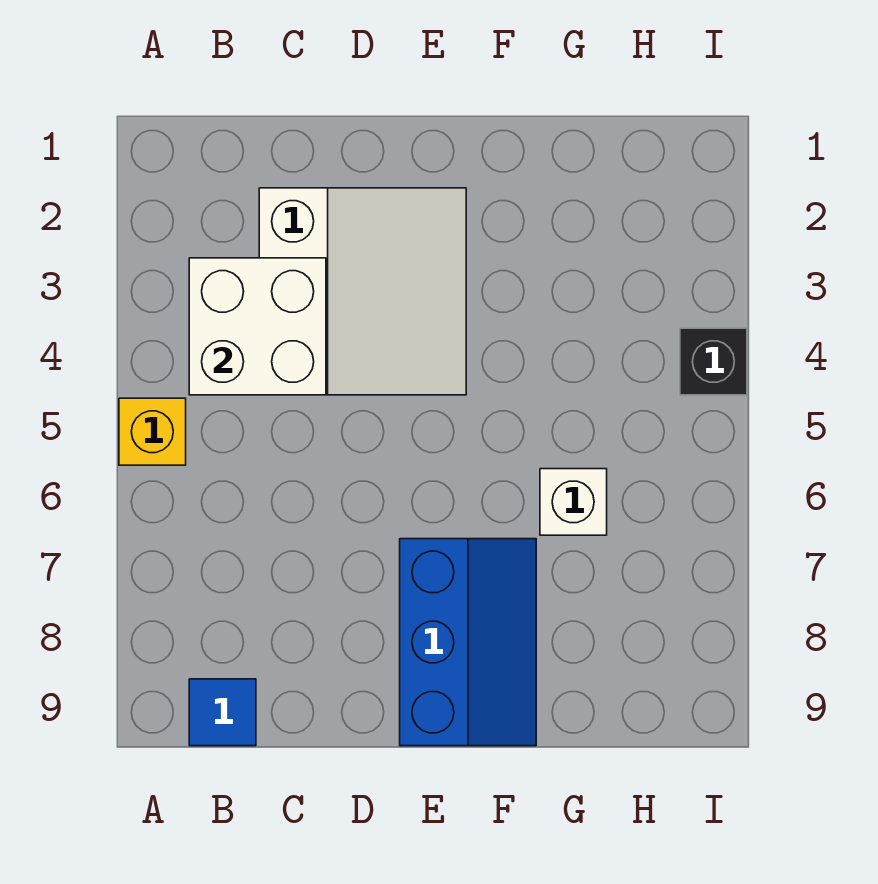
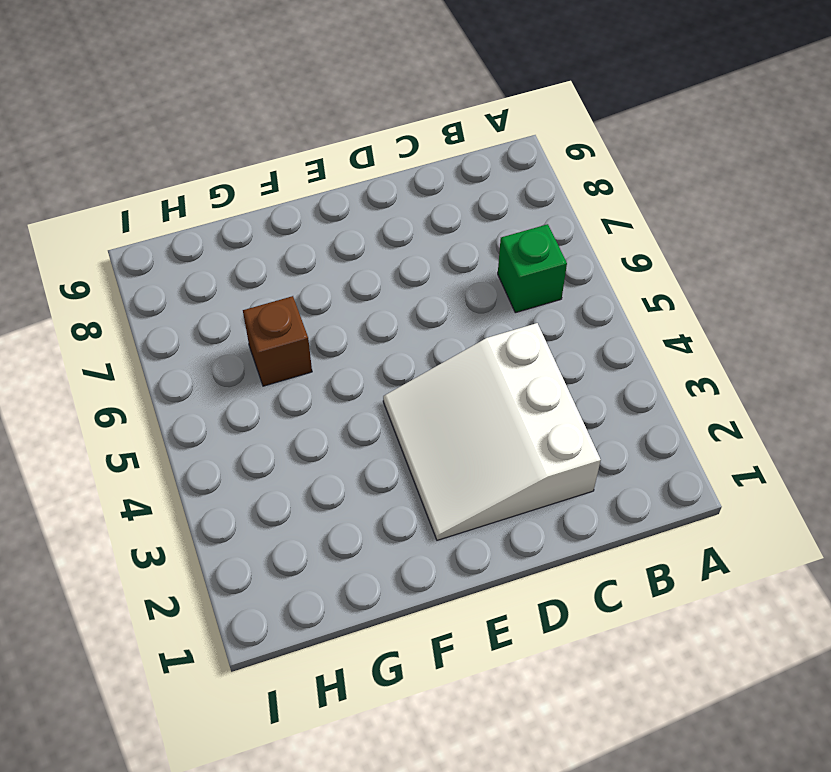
green brick B6 level 1 -> none
brown brick G6 level 1 -> white brick G6 level 1
none -> yellow brick A5 level 1
none -> blue tile B9 level 1

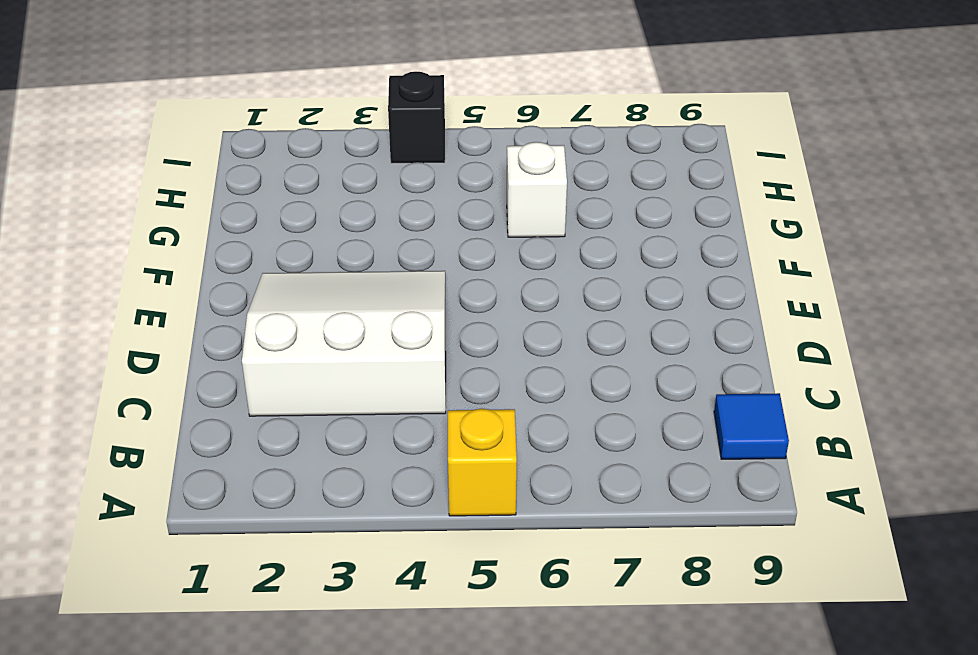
none -> blue slope E7:F9 level 1 top E
none -> white brick B3:C4 level 2

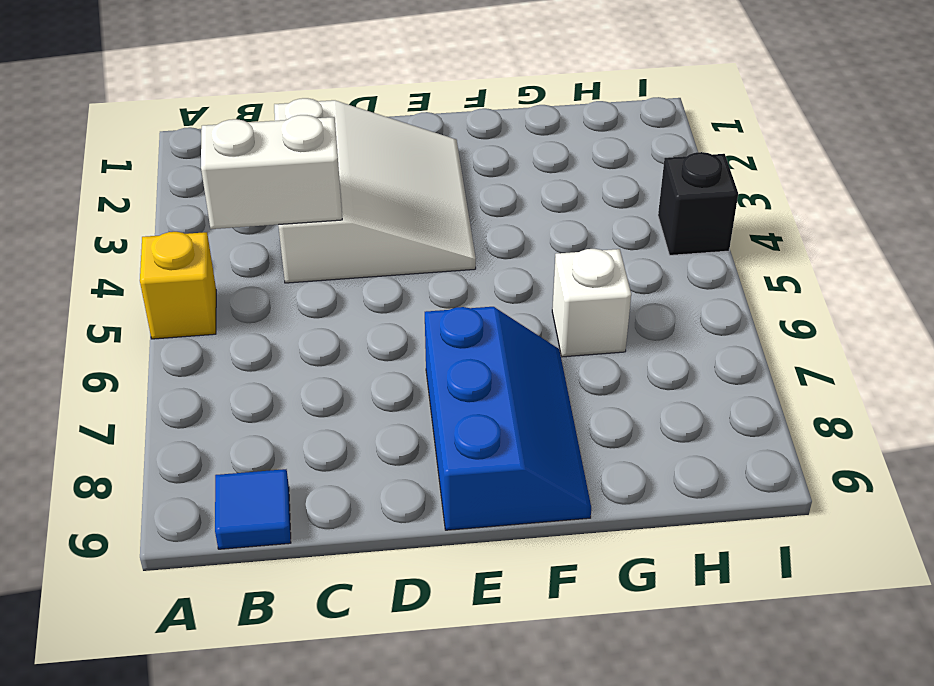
white brick B4:C4 level 2 -> white brick B3:C4 level 2

